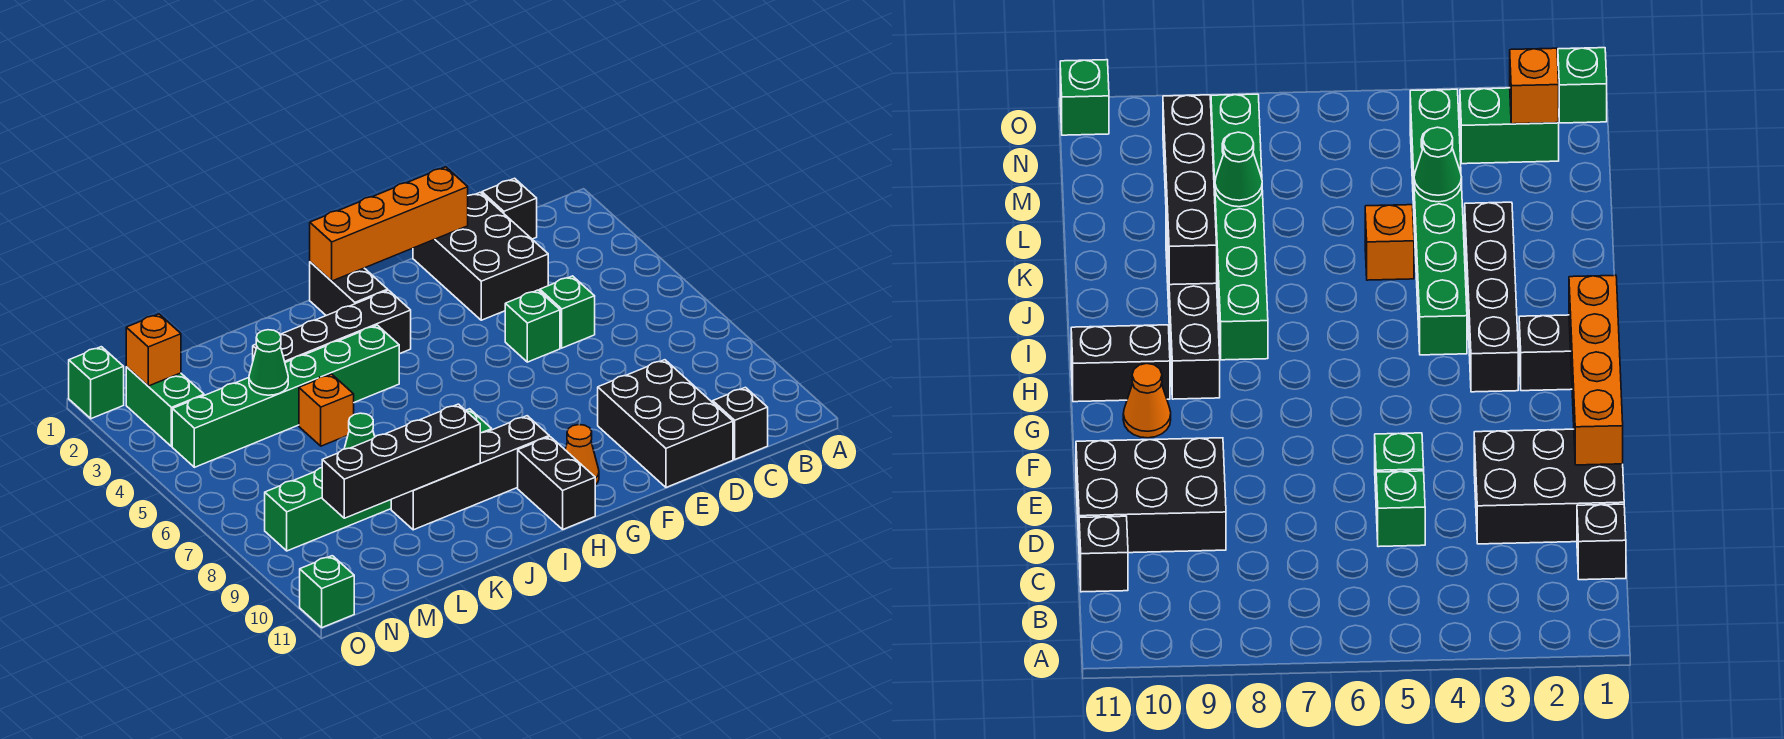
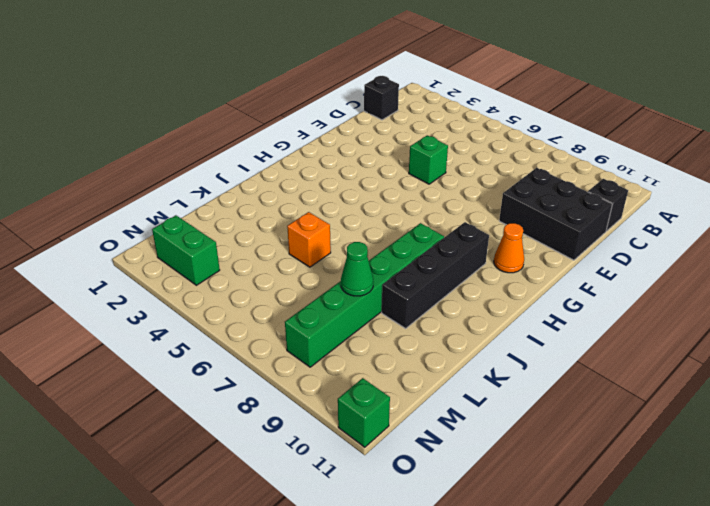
none -> black brick D1:E3 level 1
none -> green brick D5 level 1
none -> black brick H1:H2 level 1

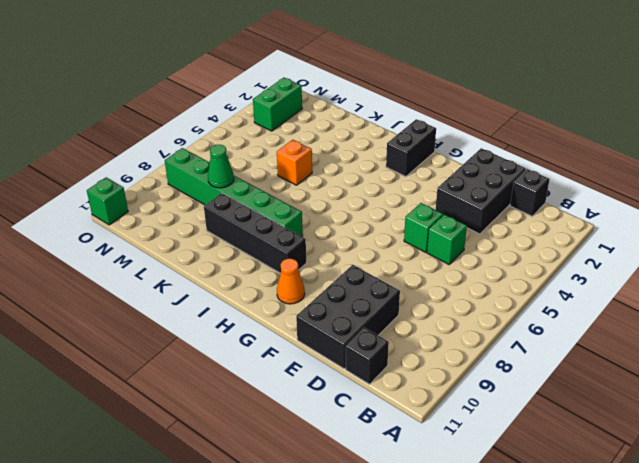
none -> black brick H3:K3 level 1
none -> black brick H10:H11 level 1
none -> green brick I4:N4 level 1

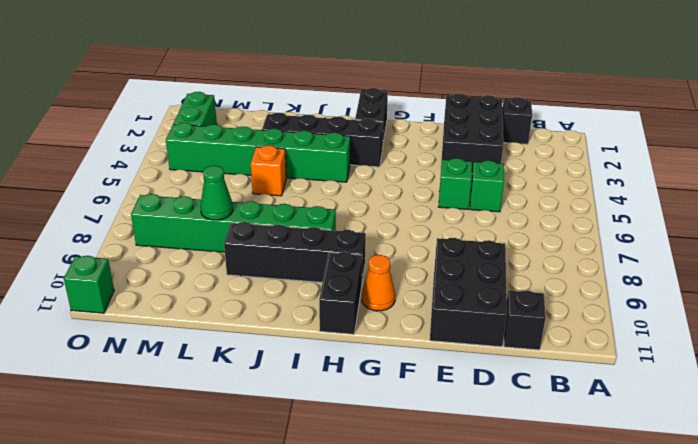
none -> green brick O1 level 1
none -> orange brick E1:H1 level 2
none -> black brick J9:M9 level 2

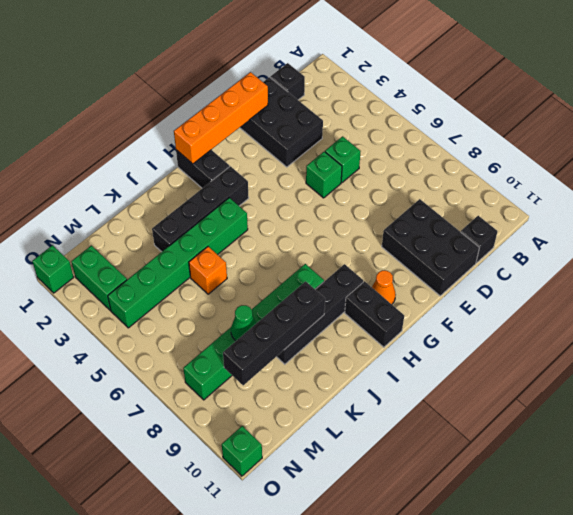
none -> green cone L4 level 2
none -> orange brick N2 level 2

